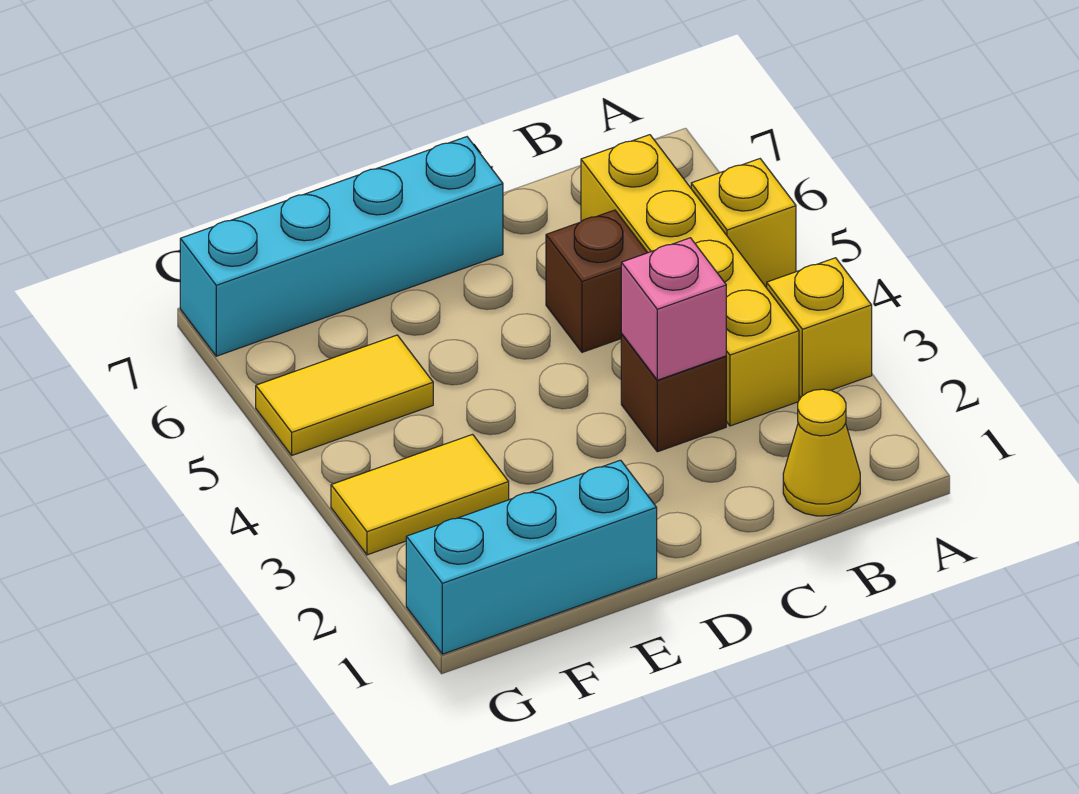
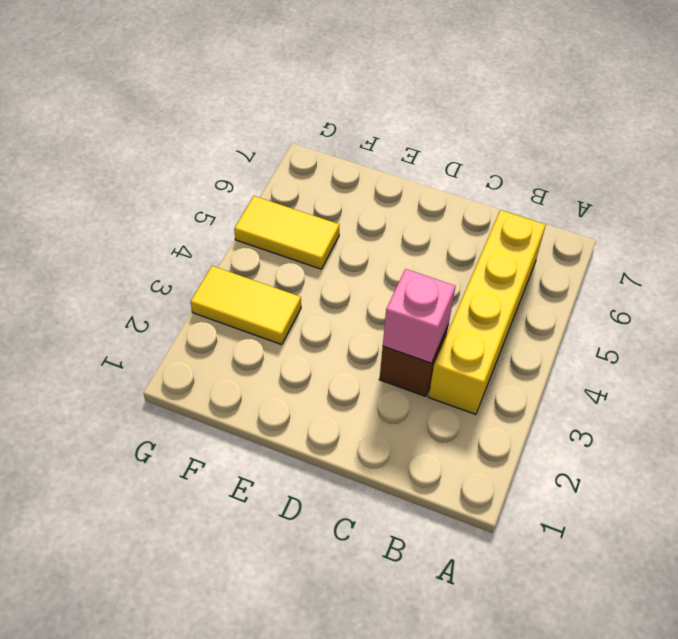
none -> yellow brick A3 level 1
none -> yellow brick A5 level 1

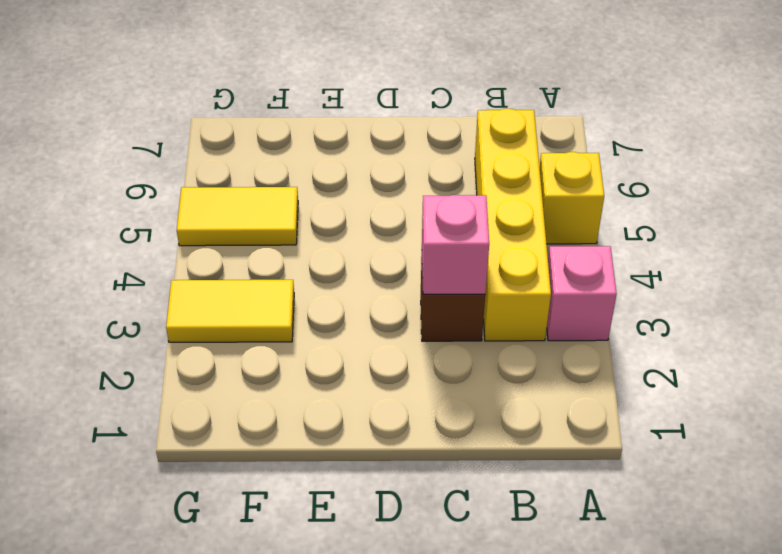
pink brick A3 level 1 -> yellow brick A3 level 1
none -> yellow cone B1 level 1
none -> brown brick C5 level 1

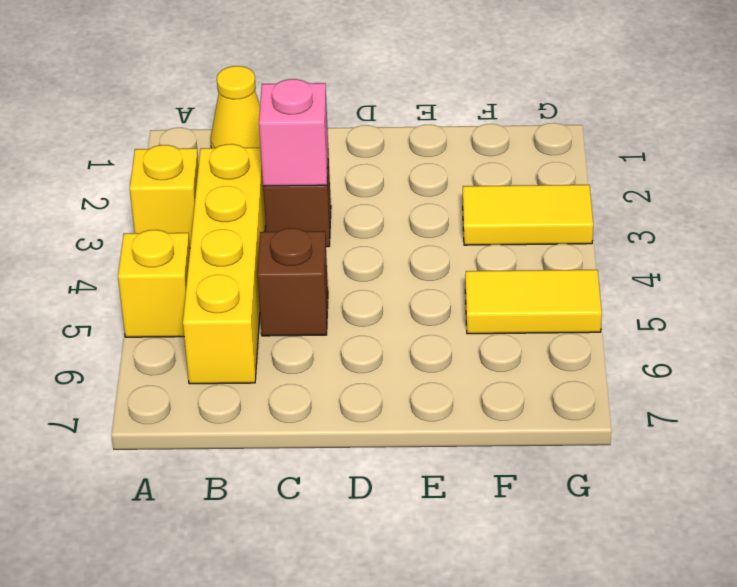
none -> cyan brick D7:G7 level 1
none -> cyan brick E1:G1 level 1

